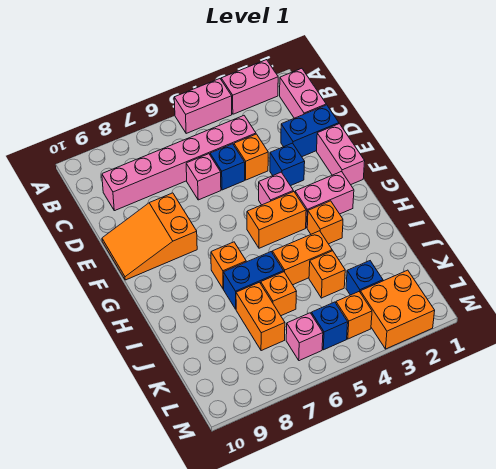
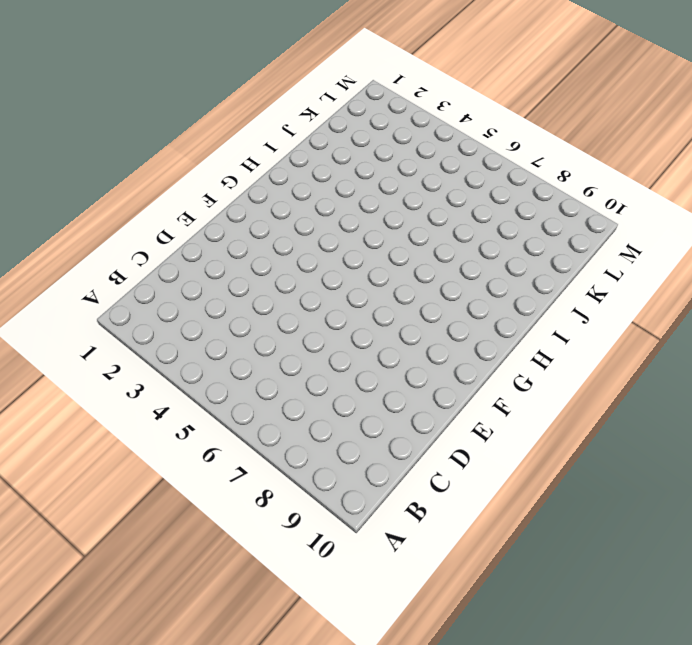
none -> pink brick A2:A3 level 1
none -> pink brick A4:A5 level 1
none -> pink brick B1:C1 level 1

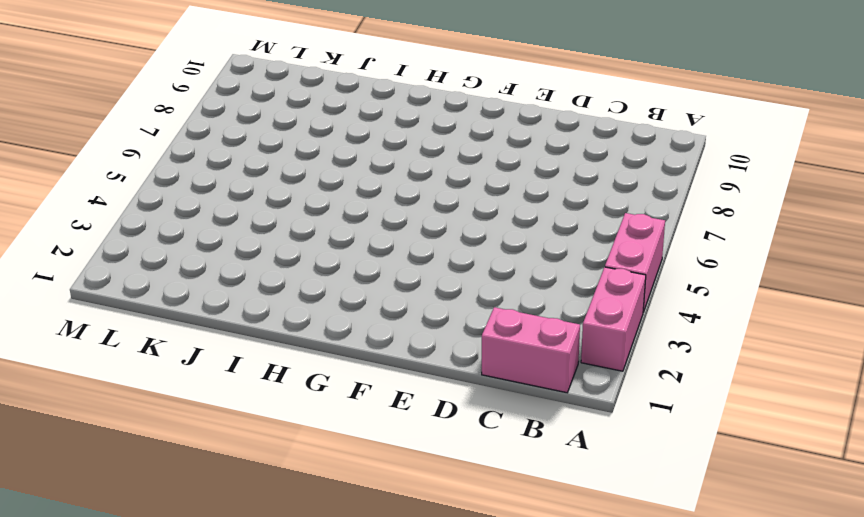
none -> pink brick C4:C9 level 1
none -> blue brick D1:D2 level 1
none -> orange brick D4 level 1

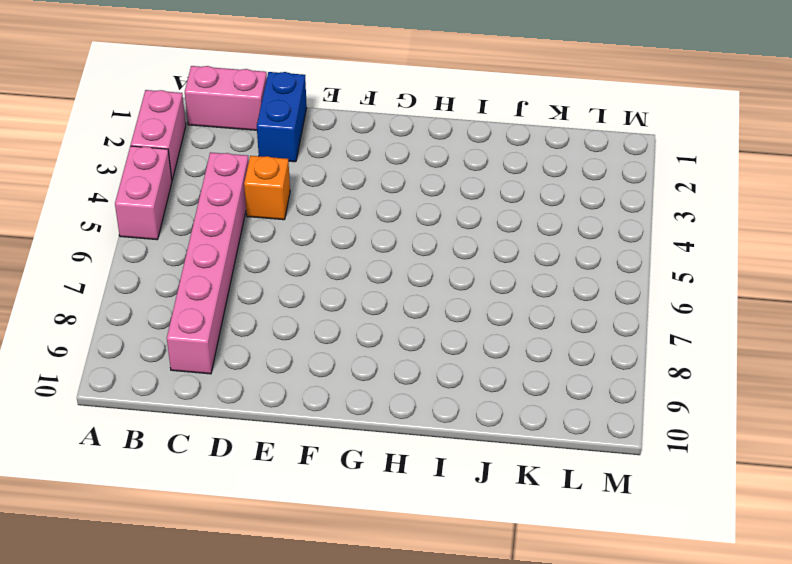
none -> blue brick D5 level 1
none -> pink brick D6 level 1
none -> pink brick E1:F1 level 1

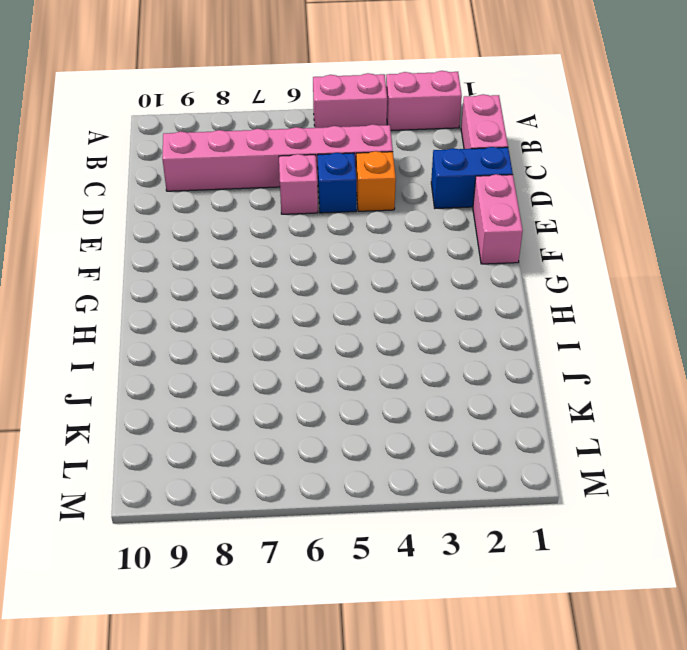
none -> blue brick E3 level 1
none -> orange slope E8:F10 level 1 top 8
none -> pink brick F4 level 1

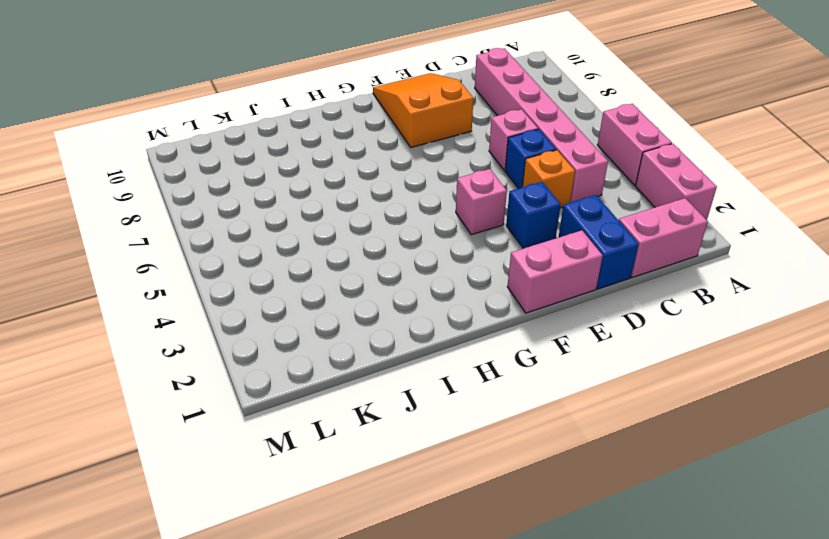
none -> pink brick G2:G3 level 1
none -> orange brick G4:G5 level 1
none -> orange brick H3 level 1

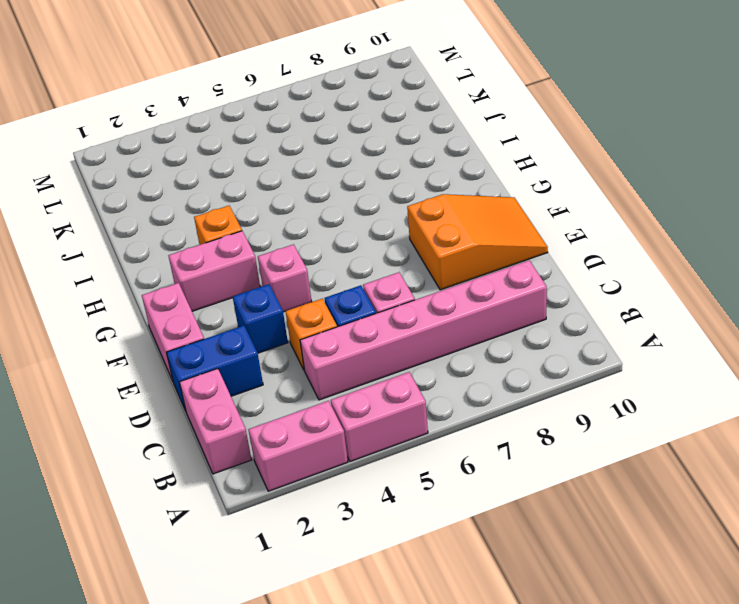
none -> orange brick G4:G5 level 1
none -> orange brick H7 level 1
none -> orange brick I4:I5 level 1

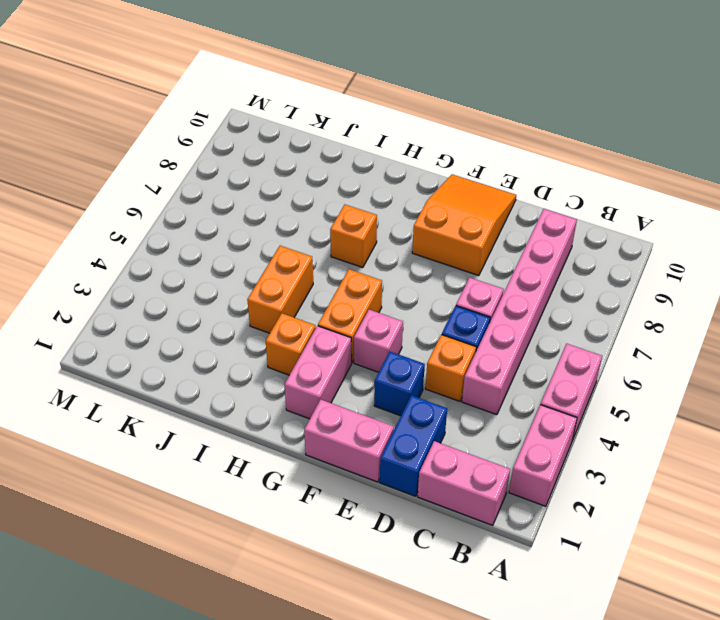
none -> blue brick I6:I7 level 1
none -> orange brick J4 level 1
none -> orange brick J6 level 1

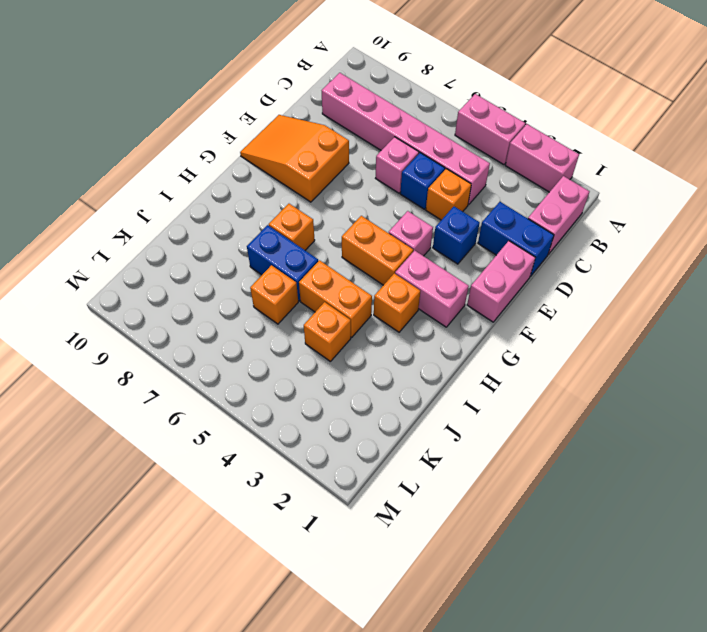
none -> orange brick J7:K7 level 1
none -> blue brick K3 level 1
none -> orange brick L2:M3 level 1

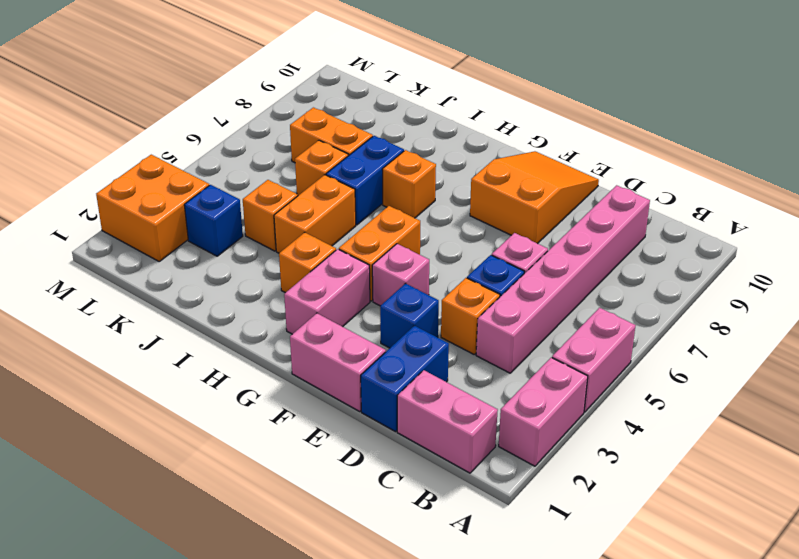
none -> orange brick L4 level 1
none -> blue brick L5 level 1
none -> pink brick L6 level 1

